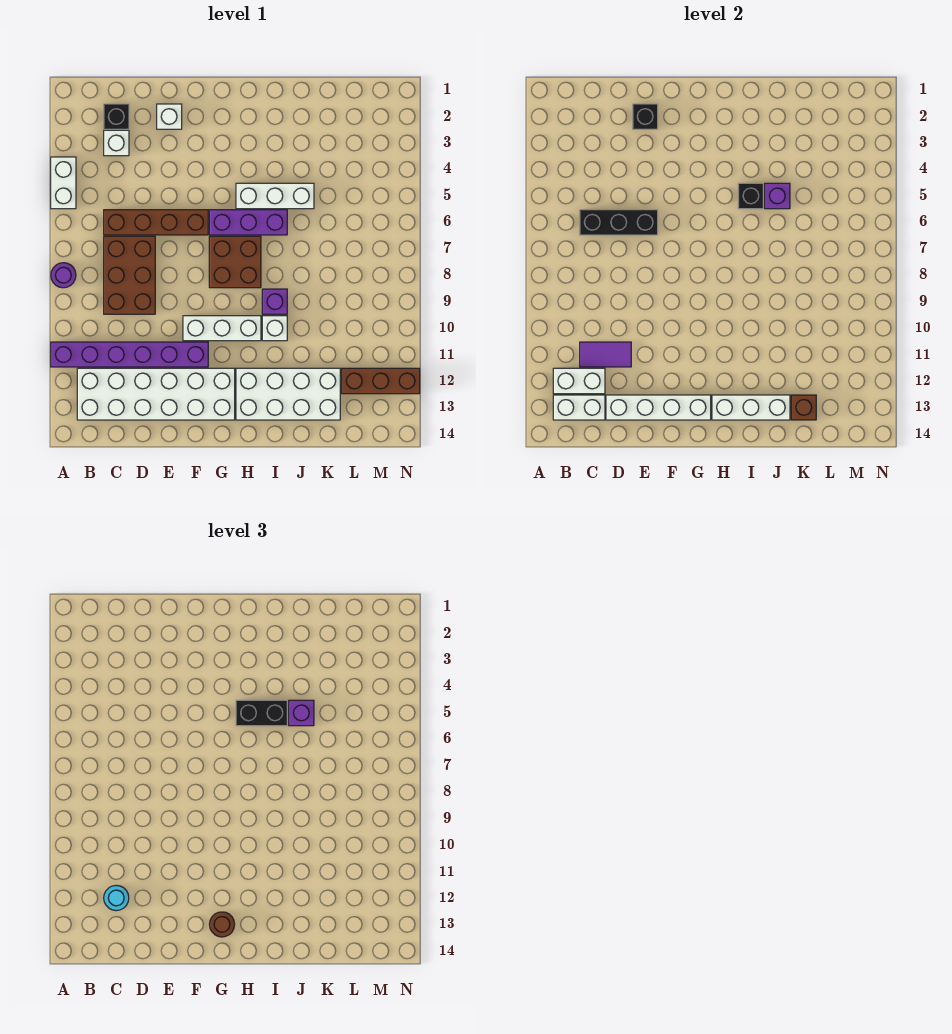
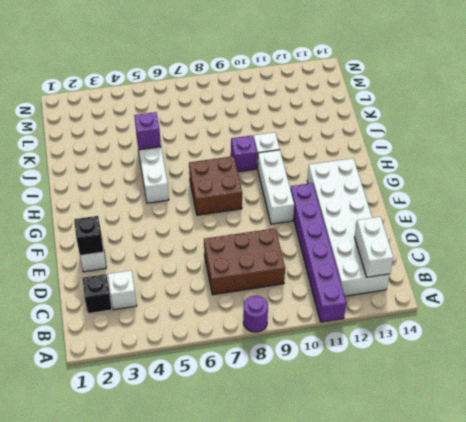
none -> white brick A4:A5 level 1
none -> brown brick C6:F6 level 1
none -> purple brick G6:I6 level 1
none -> white brick H12:K13 level 1

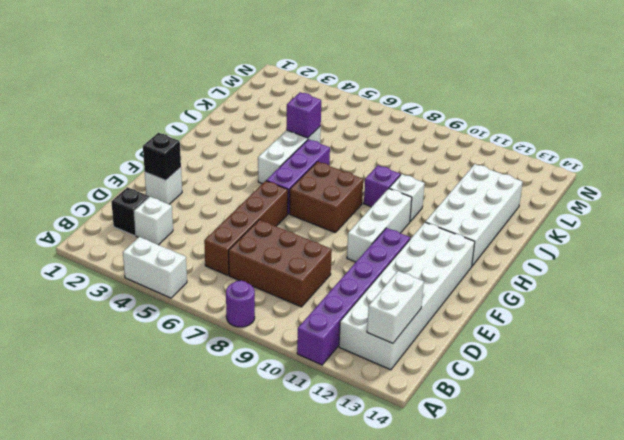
none -> brown brick L12:N12 level 1
none -> white brick B12:C12 level 2
none -> black brick C6:E6 level 2
none -> purple tile C11:D11 level 2

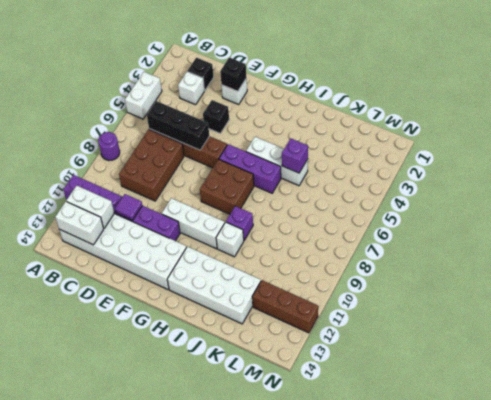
purple tile D11 level 2 -> purple tile C11:D11 level 2
black brick E4 level 1 -> black brick I5 level 2
none -> white brick D13:G13 level 2
none -> white brick H13:J13 level 2
none -> brown brick K13 level 2
none -> cyan round brick C12 level 3

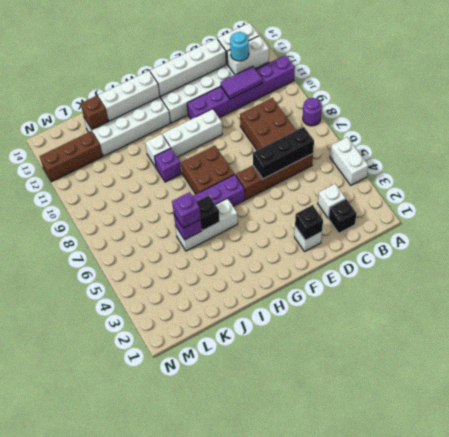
none -> brown round brick G13 level 3
none -> black brick H5:I5 level 3

